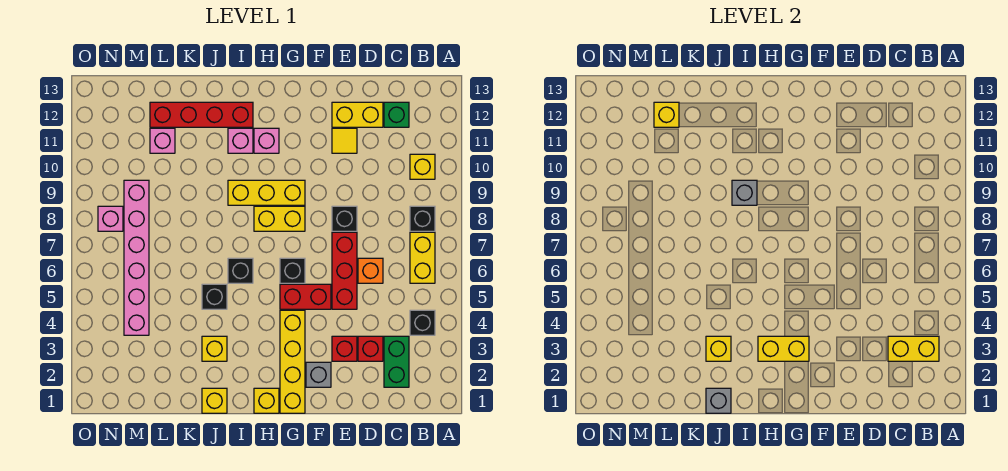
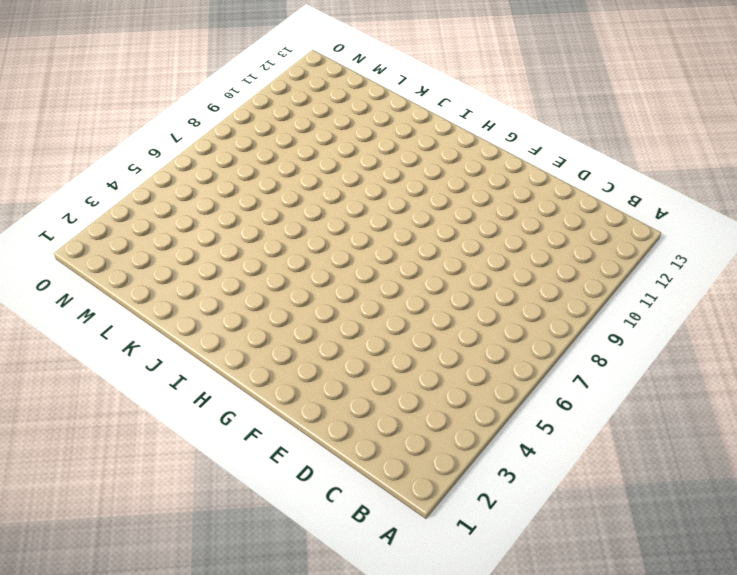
none -> black brick B4 level 1
none -> yellow brick B6:B7 level 1
none -> black brick B8 level 1
none -> yellow brick B10 level 1

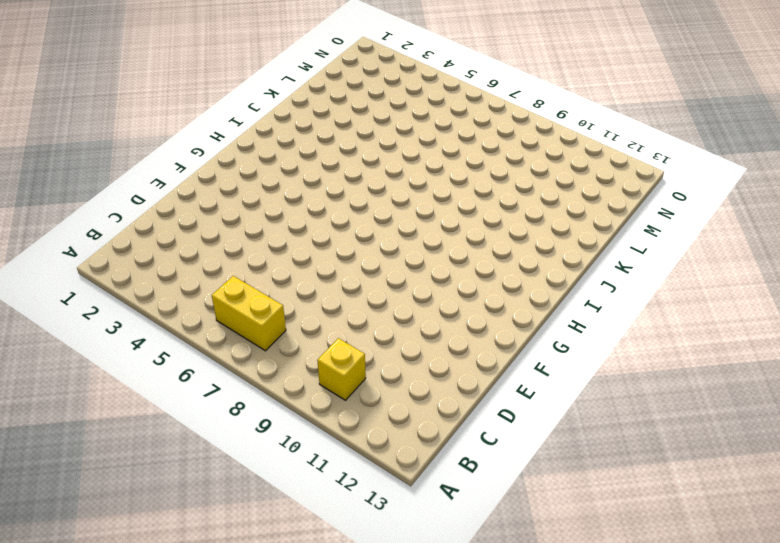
none -> black brick B4 level 1
none -> black brick B8 level 1
none -> green brick C2:C3 level 1
none -> green brick C12 level 1

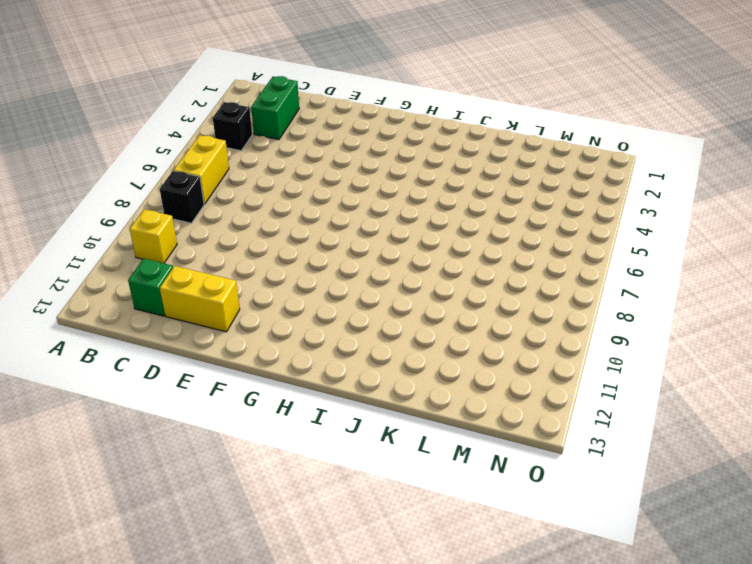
none -> red brick D3 level 1
none -> orange brick D6 level 1
none -> red brick E3 level 1
none -> red brick E5:E7 level 1

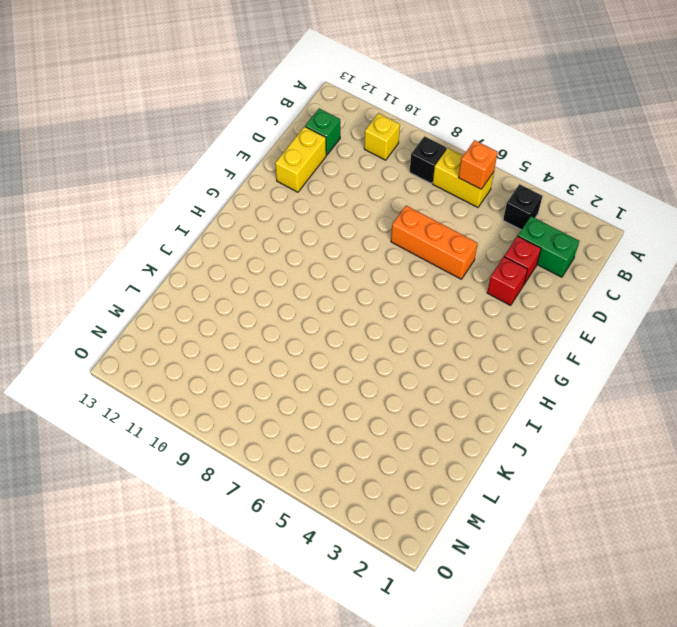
orange brick B6 level 2 -> orange brick D6 level 1
orange brick E5:E7 level 1 -> red brick E5:E7 level 1
none -> black brick E8 level 1
none -> yellow tile E11 level 1
none -> grey brick F2 level 1
none -> red brick F5:G5 level 1

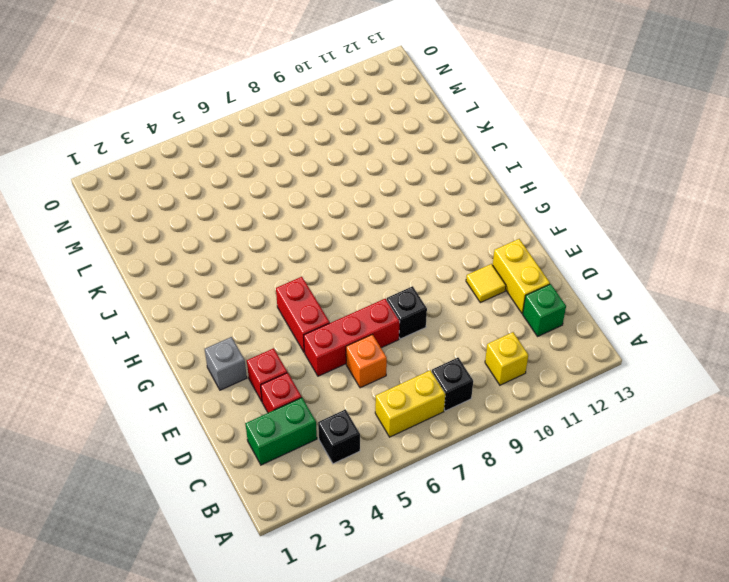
none -> yellow brick G1:G4 level 1
none -> black brick G6 level 1
none -> yellow brick G8:H8 level 1
none -> yellow brick G9:I9 level 1

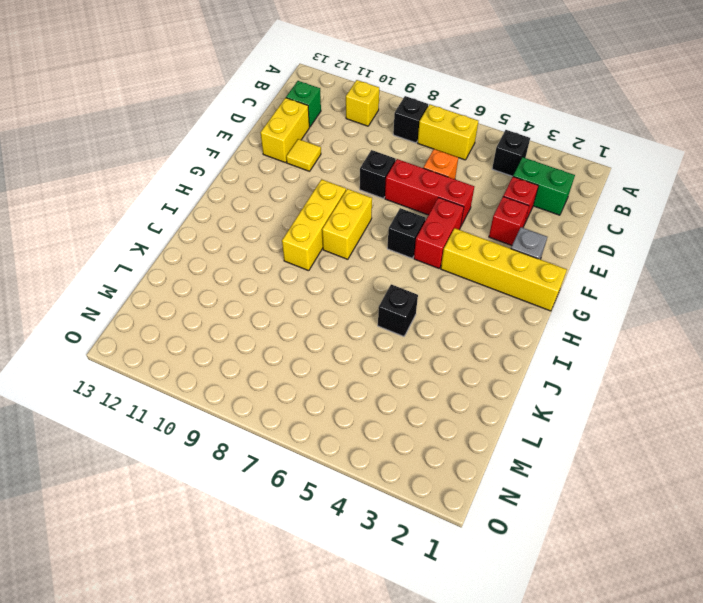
none -> yellow brick H1 level 1
none -> pink brick H11 level 1
none -> black brick I6 level 1
none -> pink brick I11 level 1

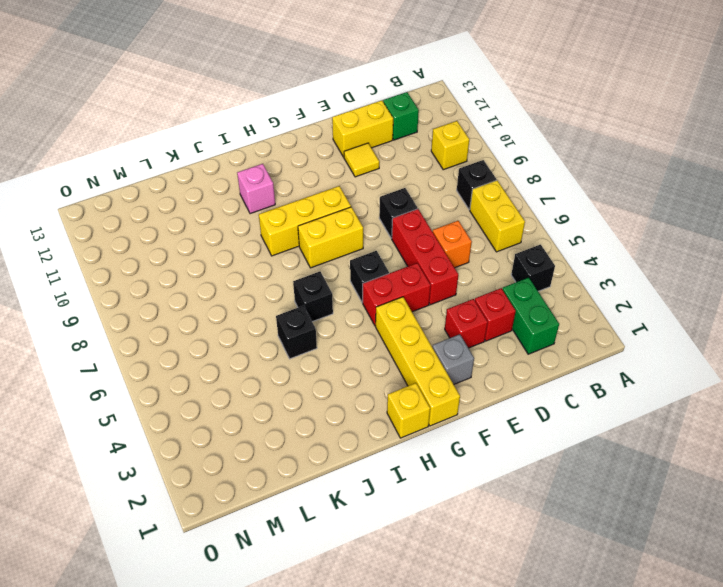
none -> pink brick H11 level 1
none -> red brick I12:L12 level 1
none -> yellow brick J1 level 1
none -> yellow brick J3 level 1

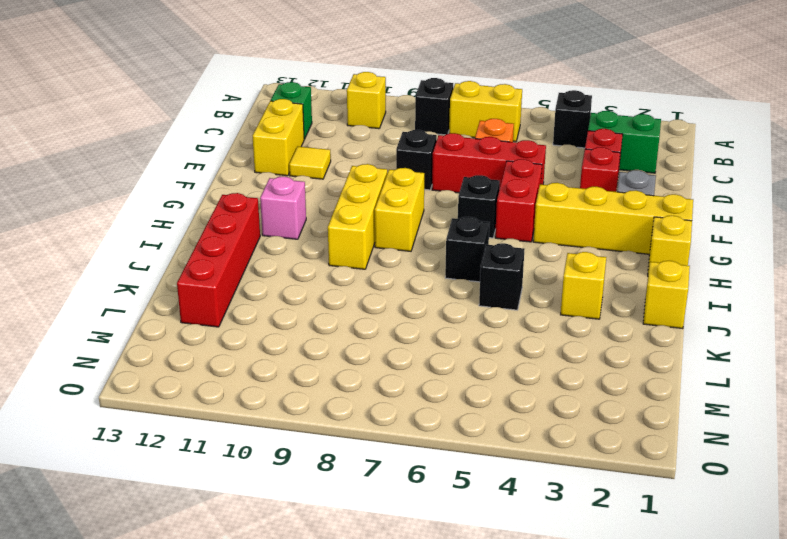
none -> pink brick I11 level 1
none -> pink brick L11 level 1
none -> pink brick M4:M9 level 1
none -> pink brick N8 level 1

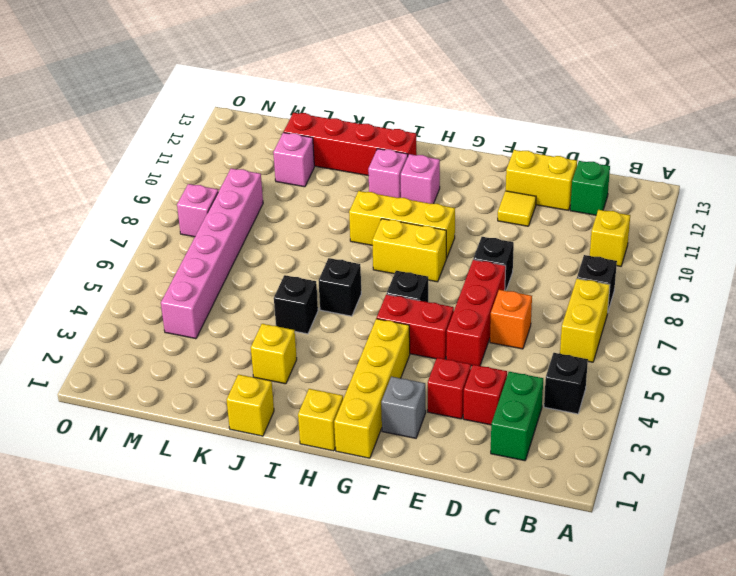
none -> yellow brick B3:C3 level 2
none -> yellow brick G3:H3 level 2
none -> grey brick I9 level 2
none -> grey brick J1 level 2

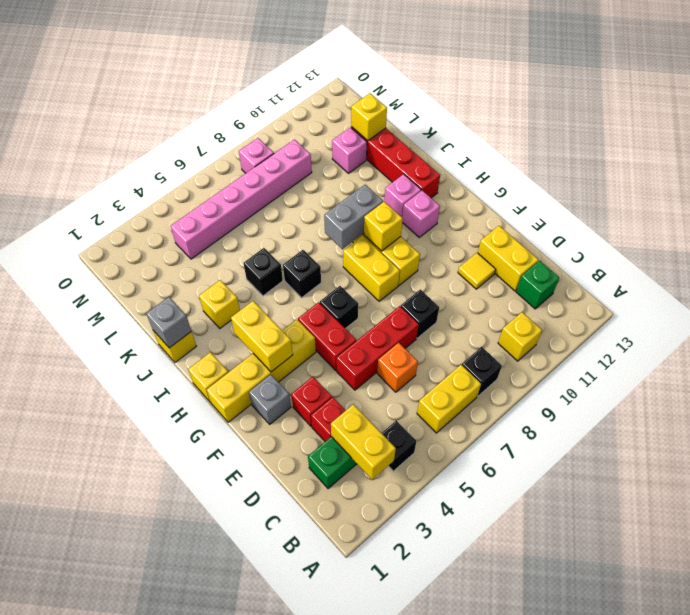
yellow brick H9 level 2 -> yellow brick J3 level 2
grey brick I8:I9 level 2 -> grey brick I9 level 2

